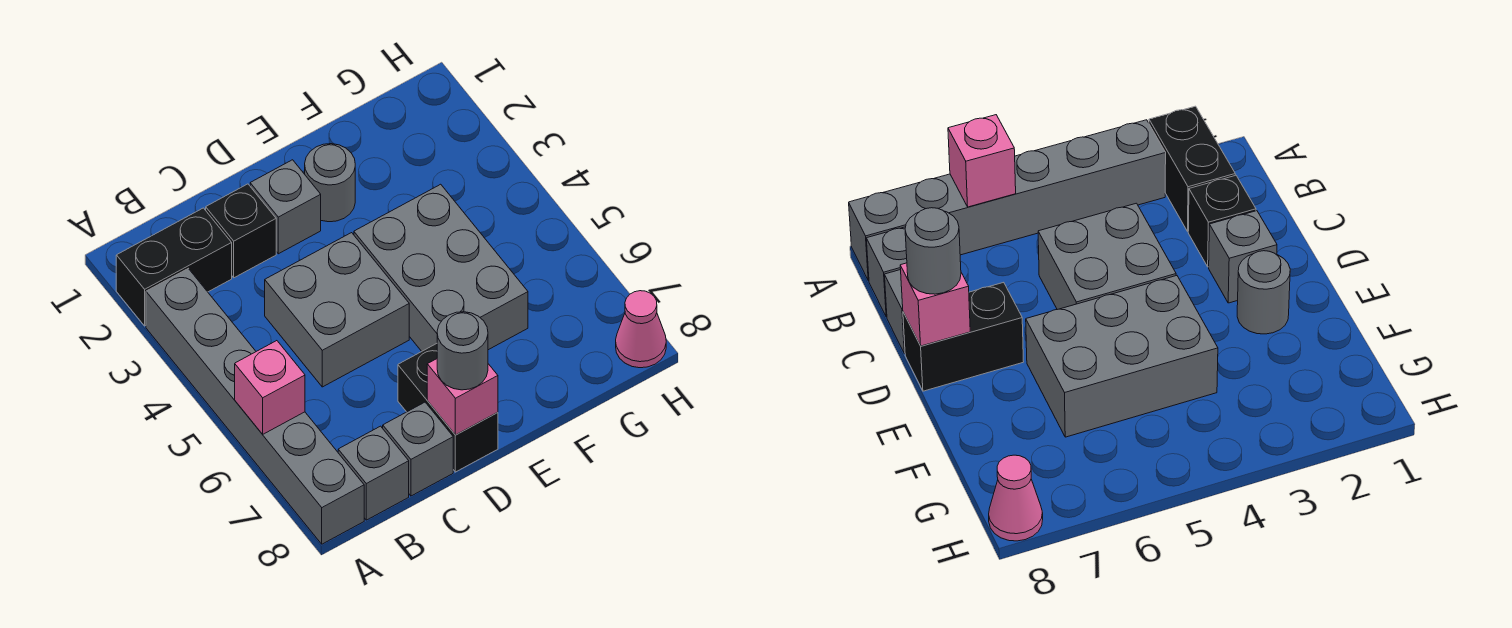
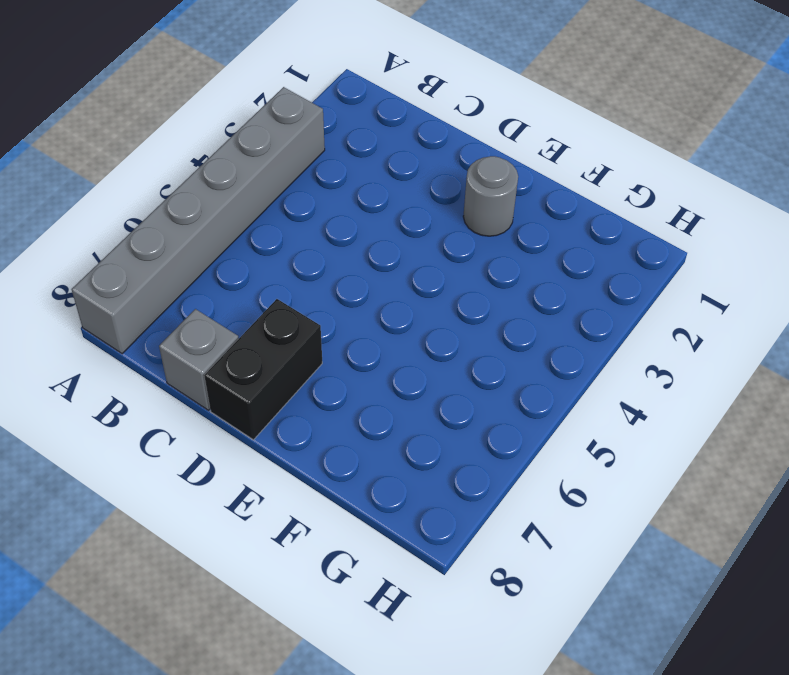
none -> black brick A2:B2 level 1
none -> grey brick B8 level 1
none -> black brick C2 level 1

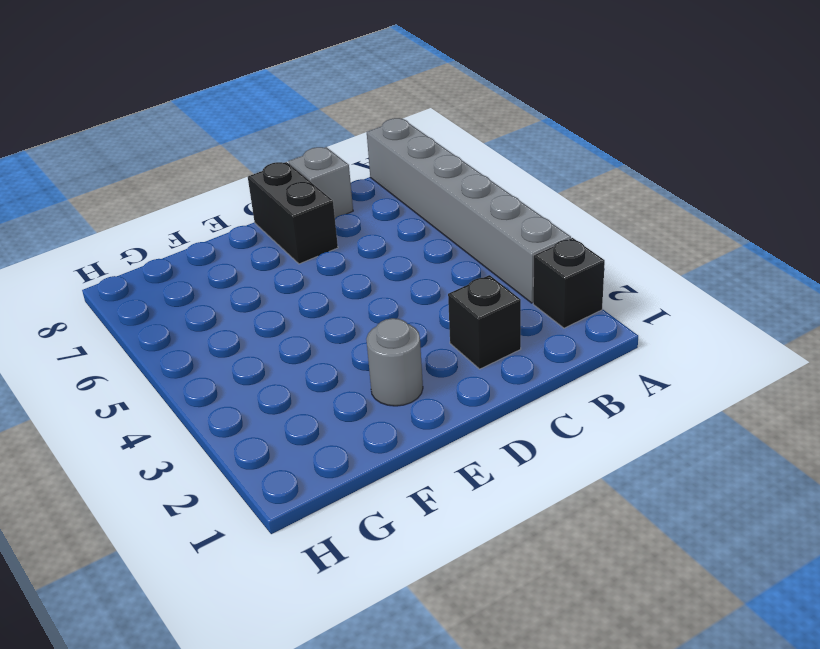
black brick A2 level 1 -> black brick A2:B2 level 1
none -> grey brick B8 level 1
none -> grey brick C4:D5 level 1
none -> grey brick D2 level 1

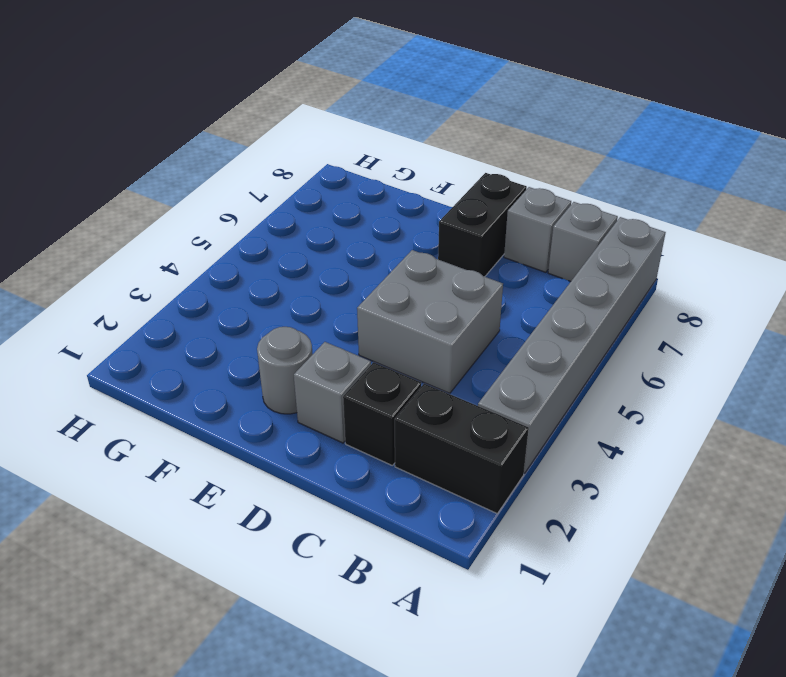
none -> grey brick E4:F6 level 1
none -> pink cone H8 level 1
none -> pink brick A6 level 2

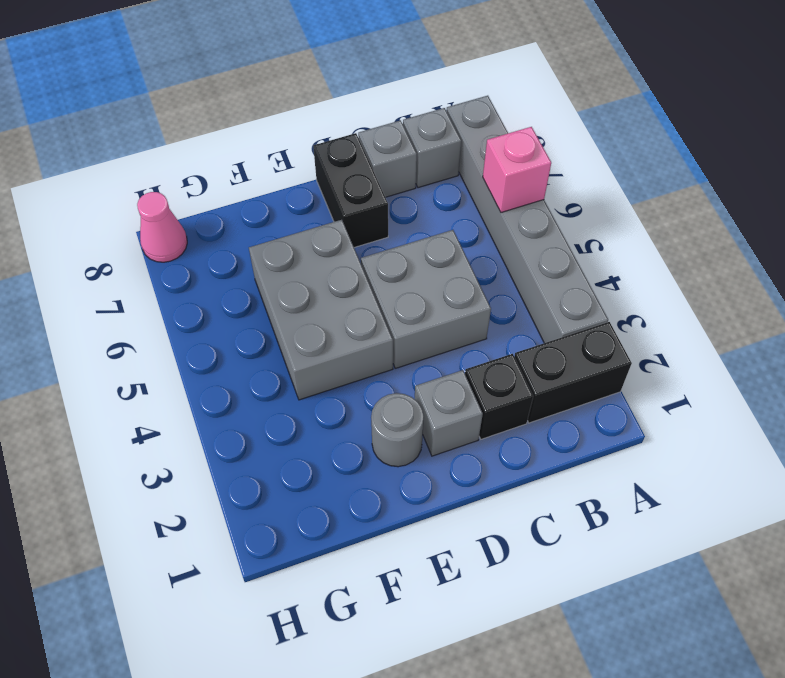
none -> pink brick D8 level 2
none -> grey round brick D8 level 3

